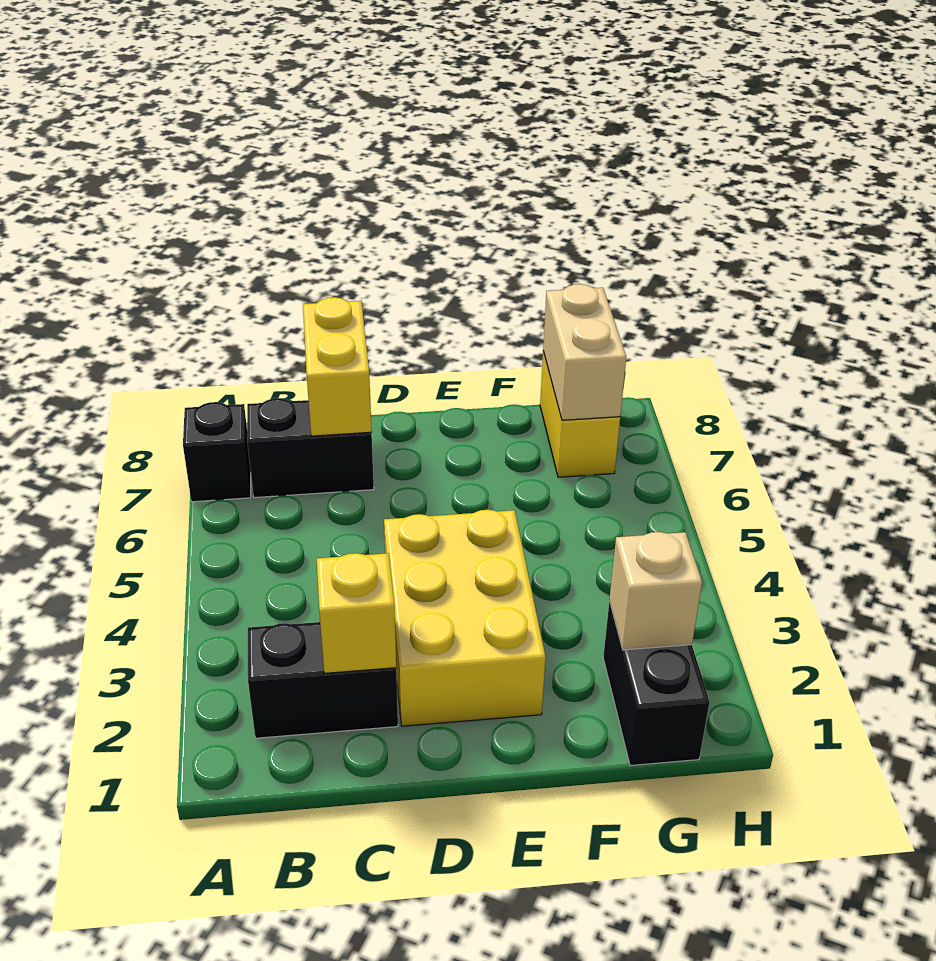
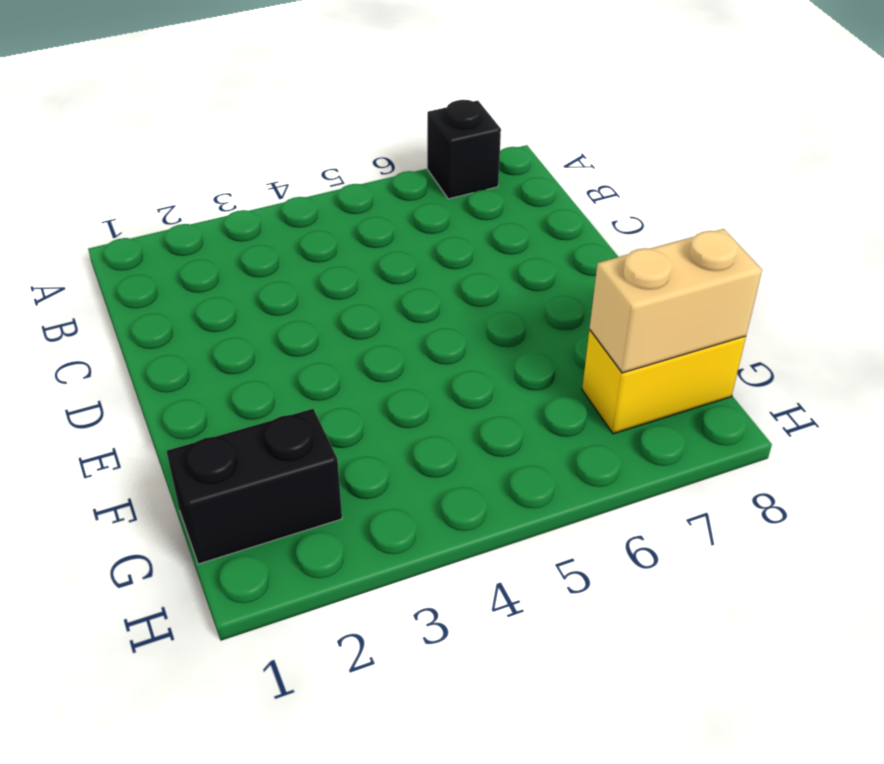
none -> black brick B2:C2 level 1
none -> black brick B7:C7 level 1

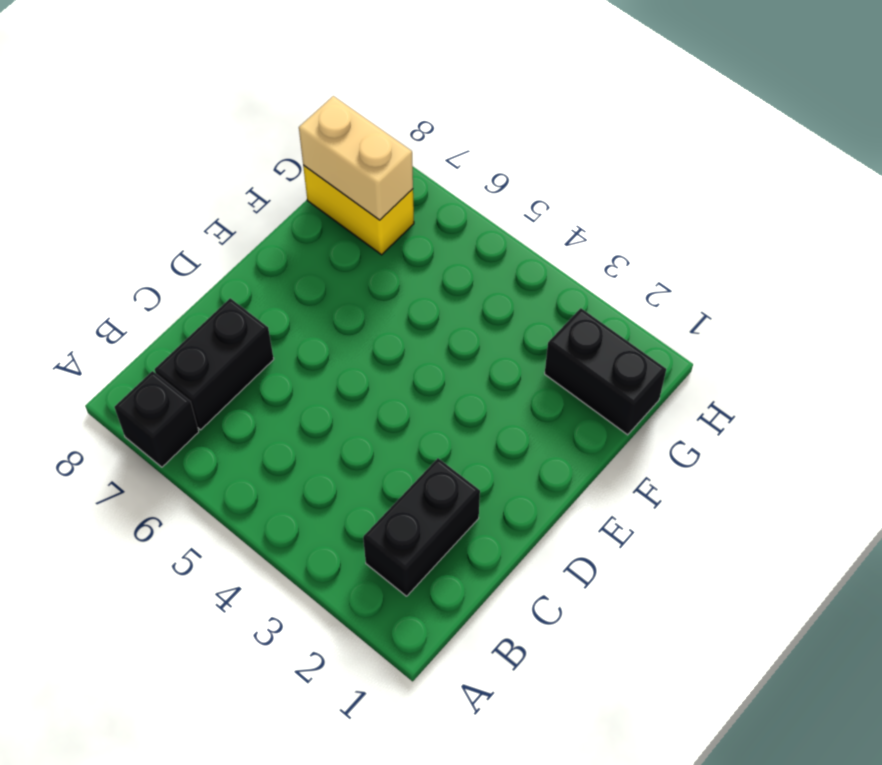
none -> yellow brick D2:E4 level 1
none -> yellow brick C2 level 2

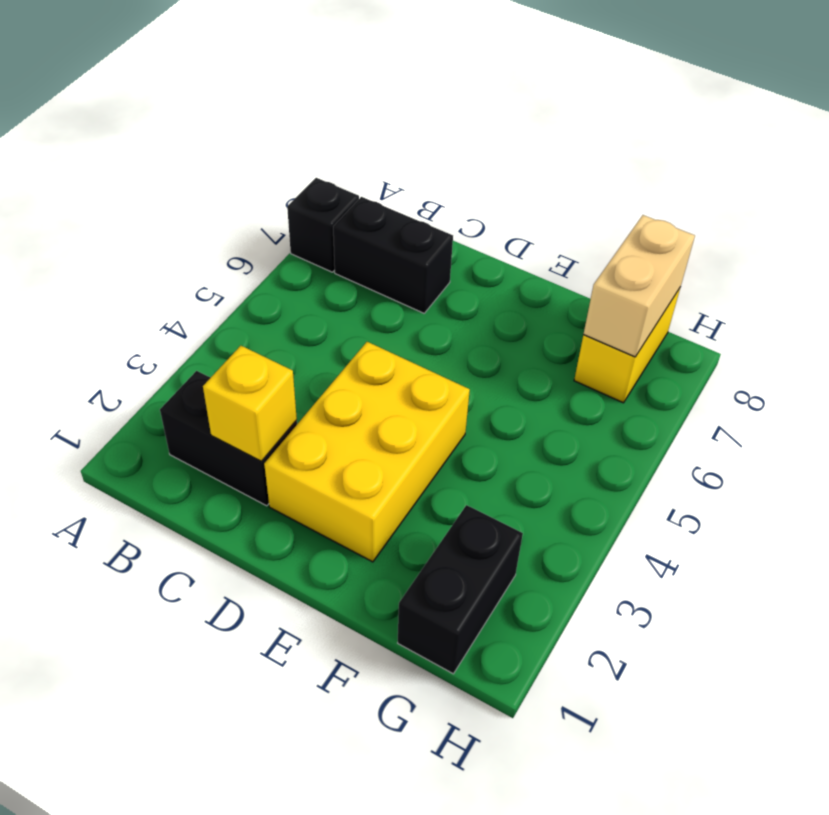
none -> yellow brick C7:C8 level 2
none -> tan brick G2 level 2

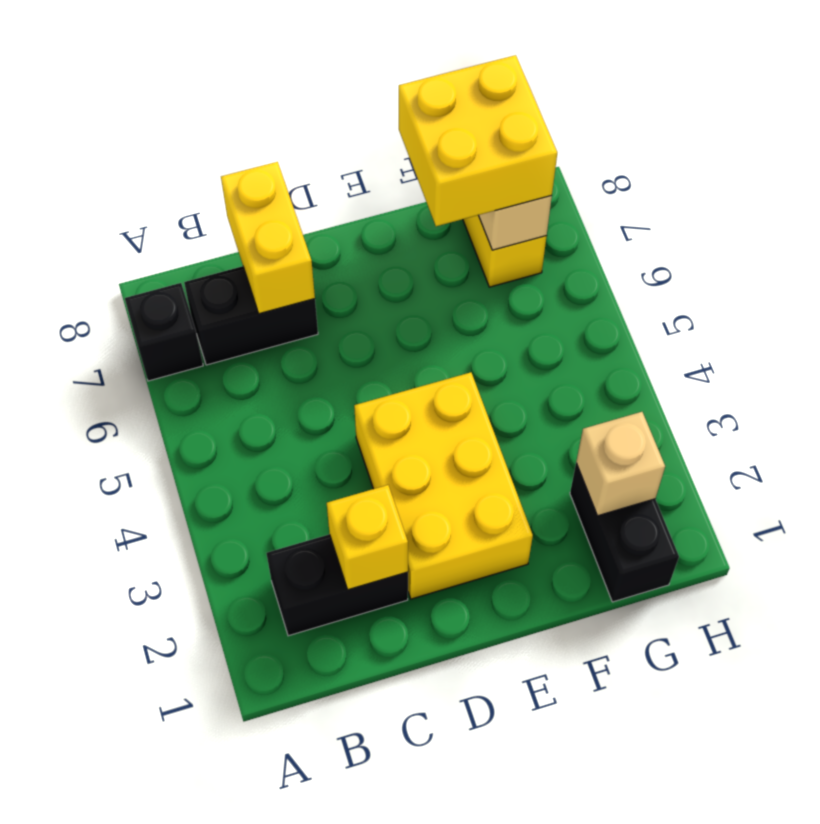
yellow brick F7:G8 level 3 -> none

